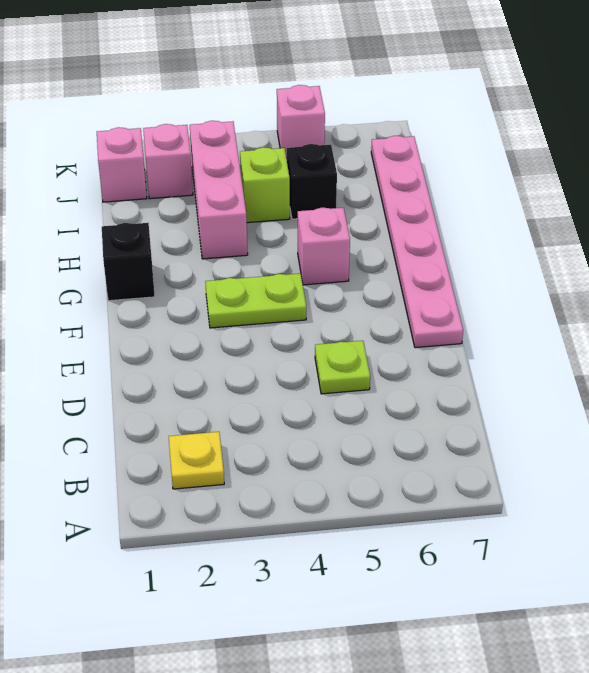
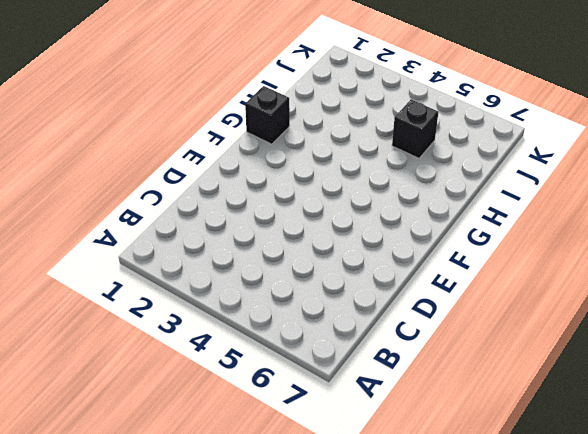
none -> yellow plate B2 level 1
none -> lime plate D5 level 1
none -> pink plate E7:J7 level 1

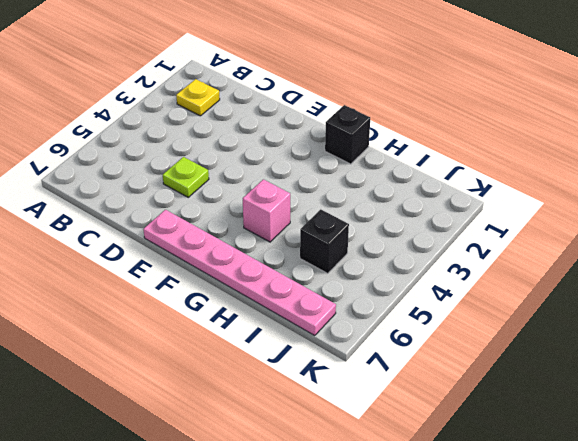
none -> lime plate F3:F4 level 1
none -> pink brick H3:J3 level 1
none -> lime brick I4 level 1

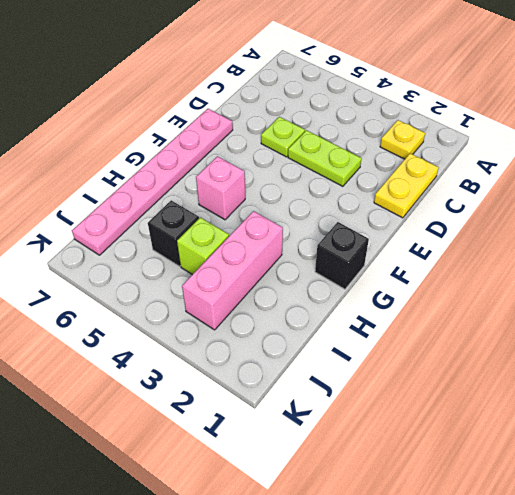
yellow plate C1:D1 level 1 -> none
lime plate D3:D4 level 1 -> lime plate F3:F4 level 1
none -> pink brick J1 level 1
none -> pink brick J2 level 1
none -> pink brick K5 level 1

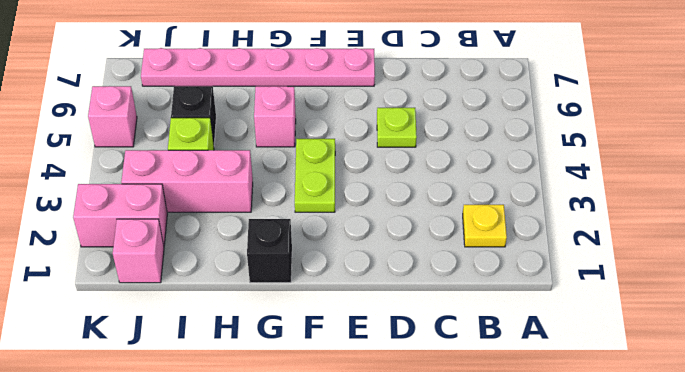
pink brick J2:K2 level 1 -> pink brick J2 level 1

